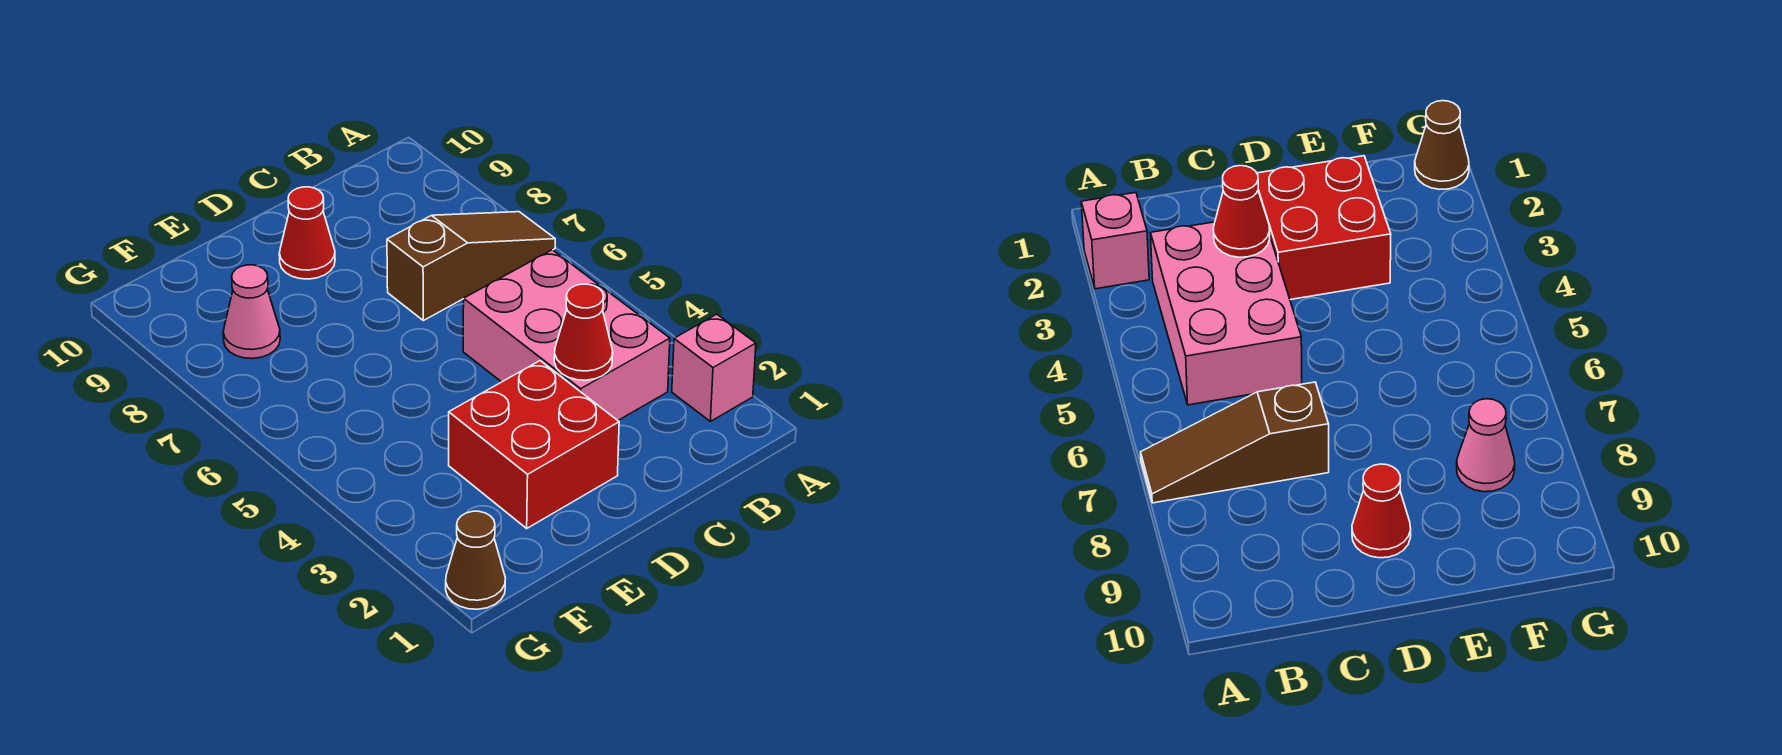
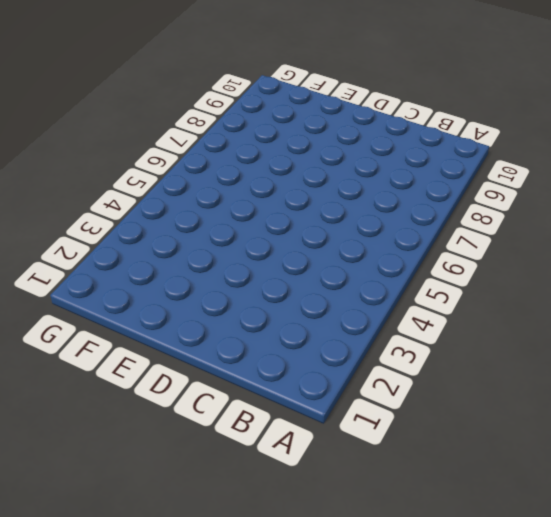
none -> pink brick A2 level 1
none -> brown slope A7:C7 level 1 top C

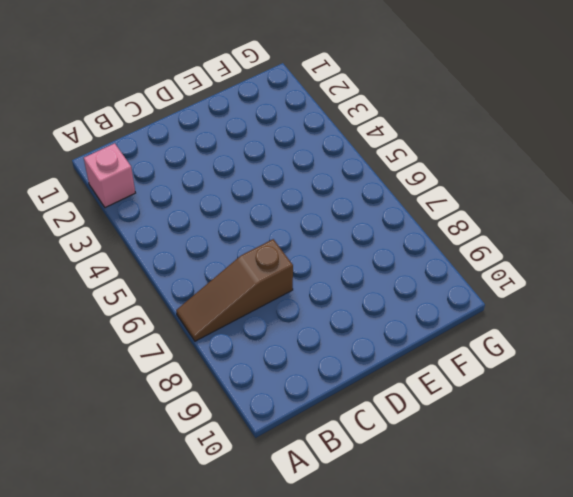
none -> pink brick B3:C5 level 1
none -> red brick D2:E3 level 1

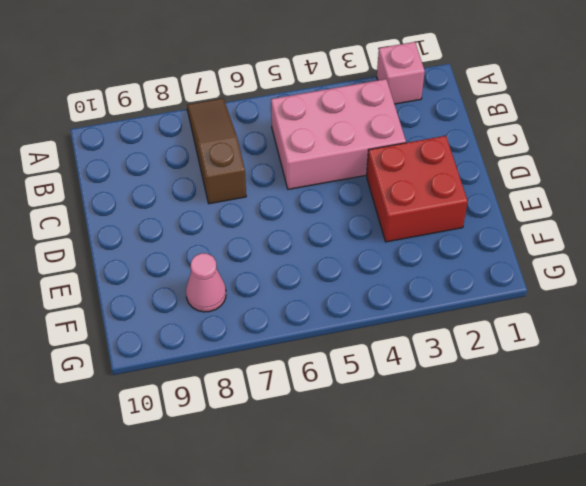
none -> red cone D9 level 1
none -> brown cone G1 level 1

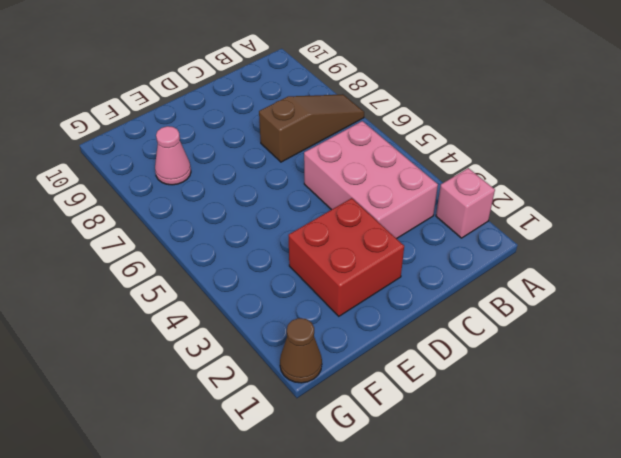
none -> red cone D9 level 1
none -> red cone C3 level 2

